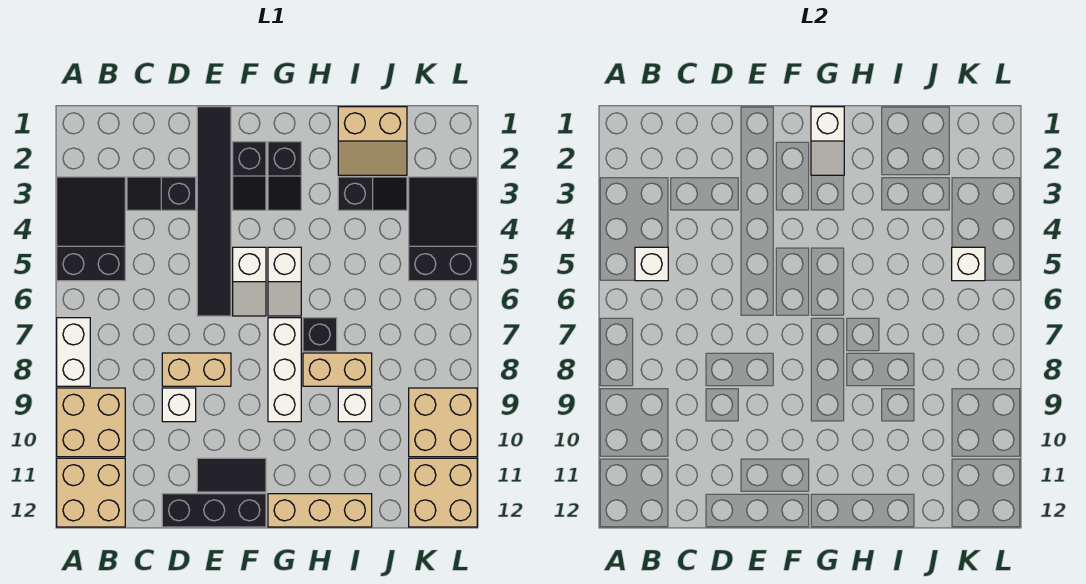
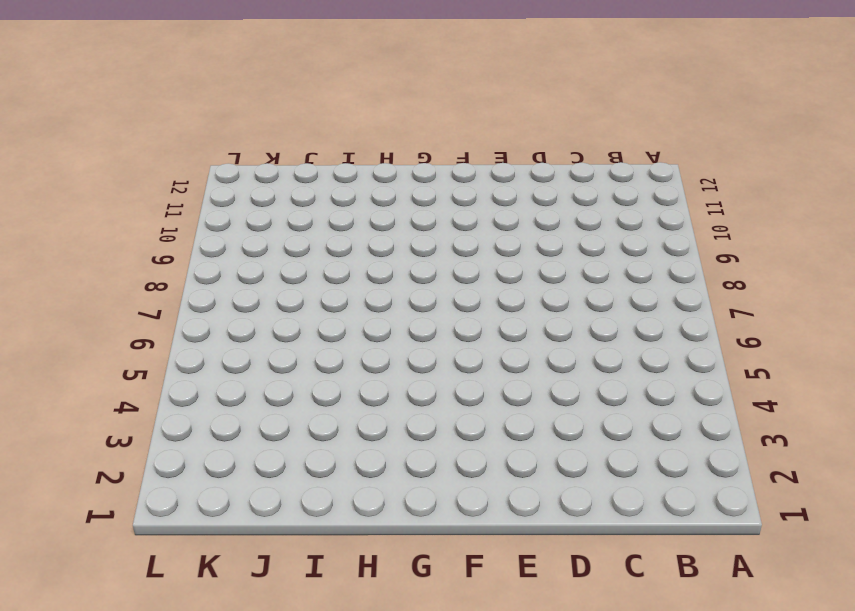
none -> black slope A3:B5 level 1 top 5
none -> white brick A7:A8 level 1
none -> tan brick A9:B10 level 1

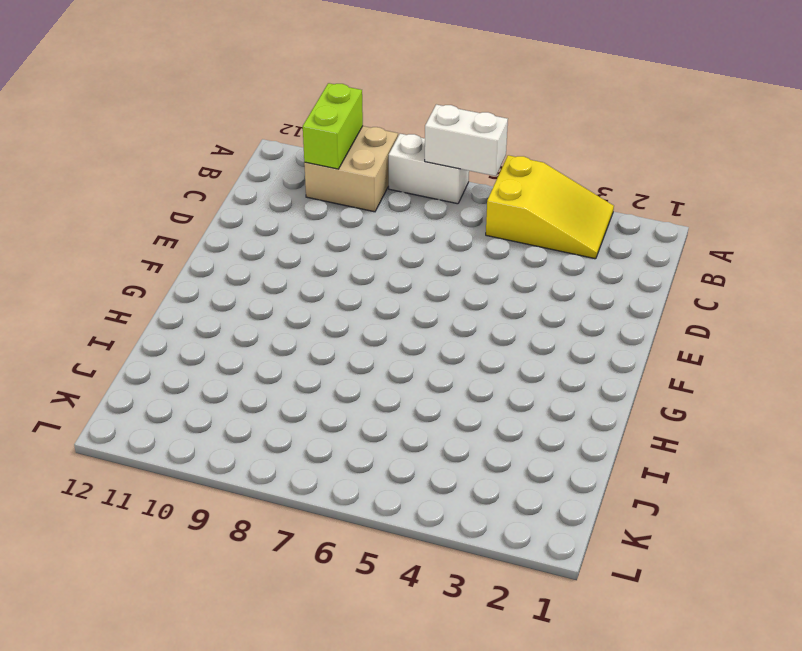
yellow slope A3:B5 level 1 top 5 -> black slope A3:B5 level 1 top 5
white brick A6:A7 level 2 -> none
lime brick A10:B10 level 2 -> none
none -> tan brick A11:B12 level 1
none -> black slope C3:D3 level 1 top D
none -> tan brick D8:E8 level 1

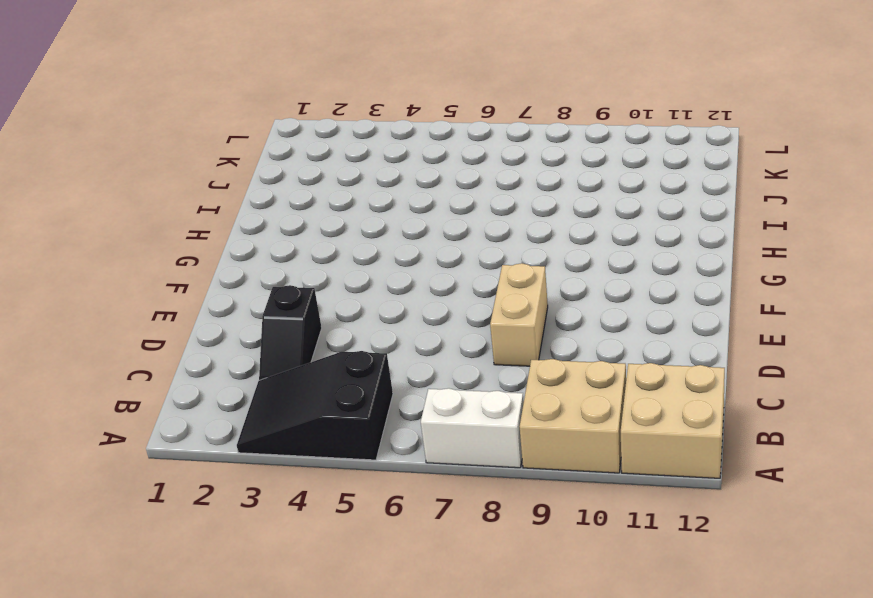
none -> white brick D9 level 1
none -> black brick D12:F12 level 1
none -> black tile E1:E6 level 1

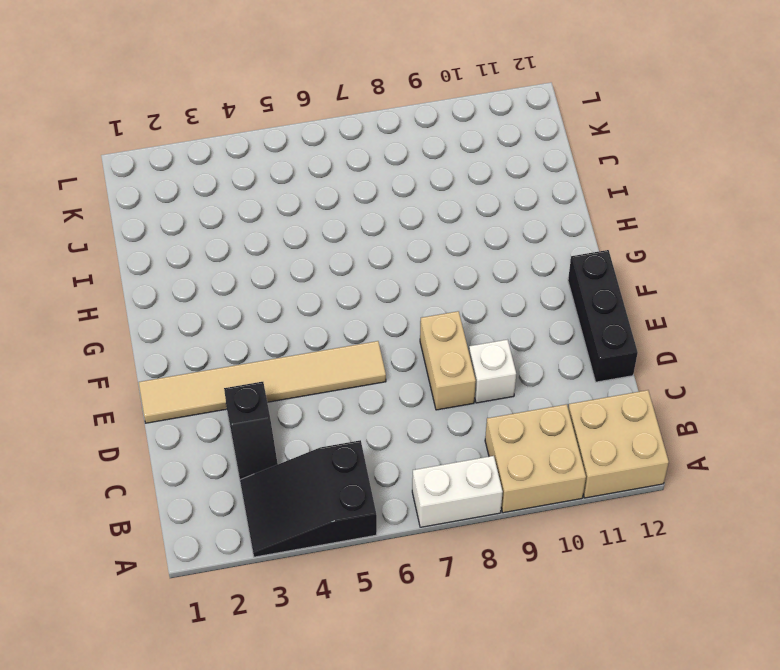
tan tile E1:E6 level 1 -> black tile E1:E6 level 1
none -> black tile E11:F11 level 1
none -> black slope F2:F3 level 1 top 2
none -> white slope F5:F6 level 1 top 5

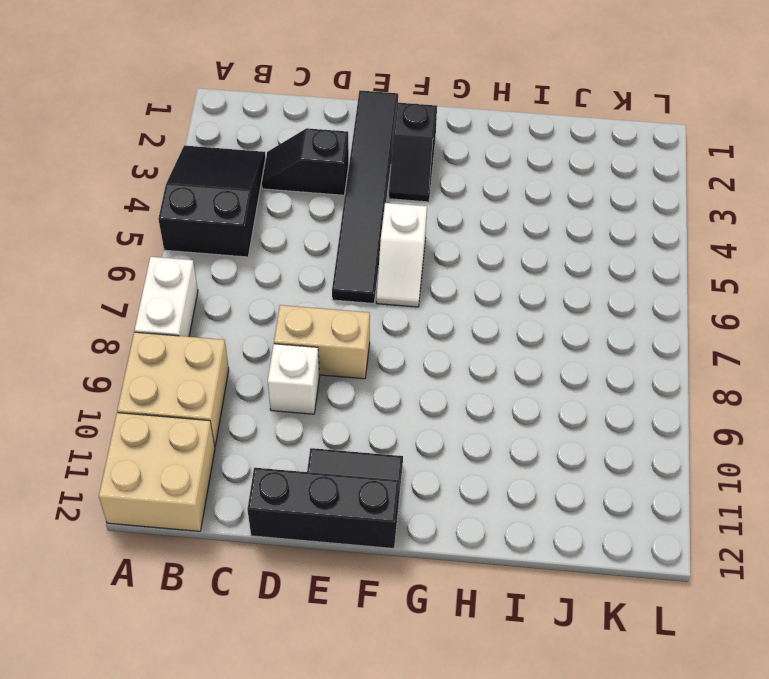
none -> black slope G2:G3 level 1 top 2
none -> white slope G5:G6 level 1 top 5
none -> white brick G7:G9 level 1

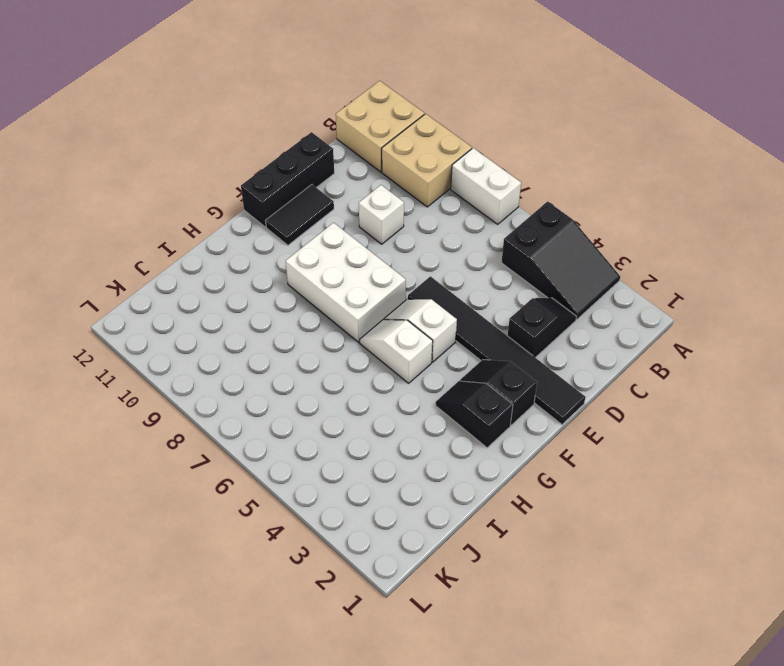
white brick F7:G9 level 1 -> white brick G7:G9 level 1
none -> tan brick D8:E8 level 1
none -> tan brick G12:I12 level 1
none -> black brick H7 level 1

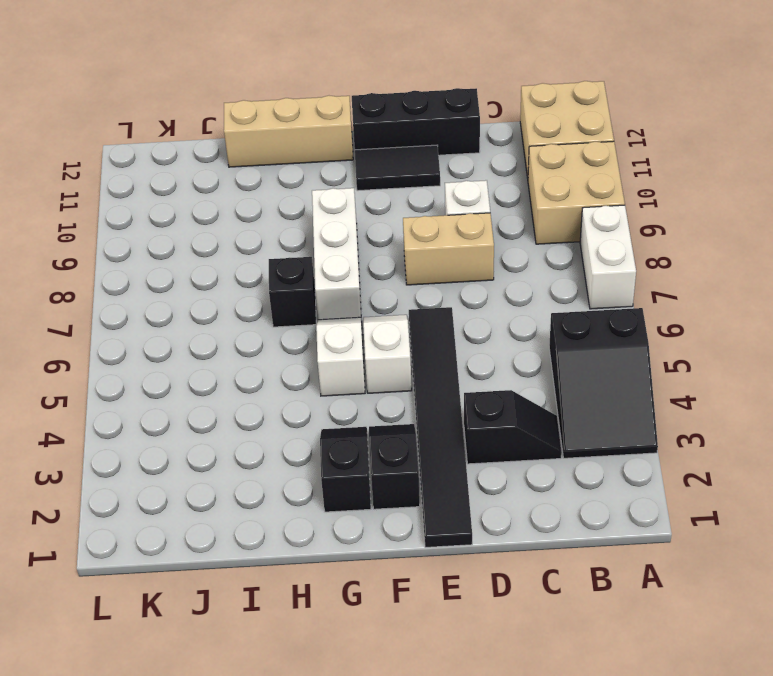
none -> tan brick H8:I8 level 1
none -> tan slope I1:J2 level 1 top 1
none -> black slope I3:J3 level 1 top I

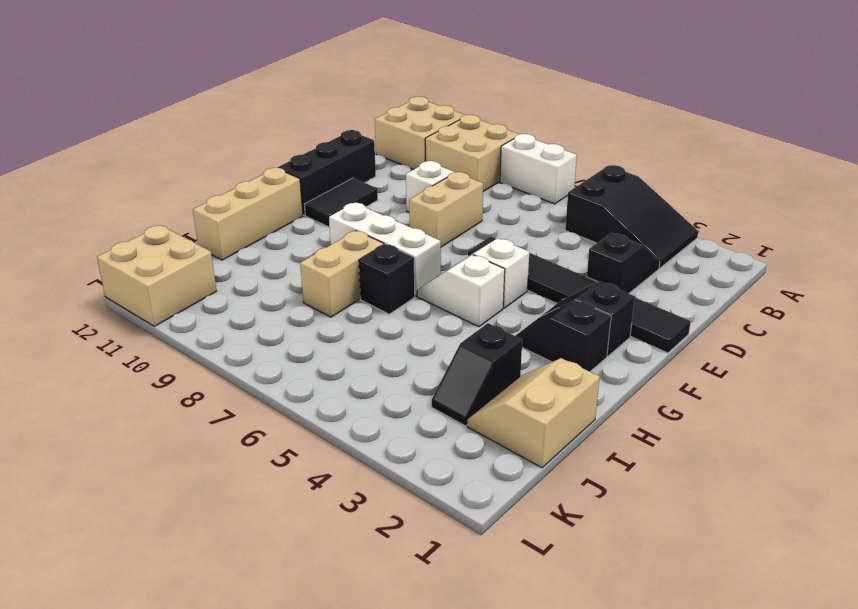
none -> white brick I9 level 1
none -> black slope K3:L5 level 1 top 5
none -> tan brick K9:L10 level 1

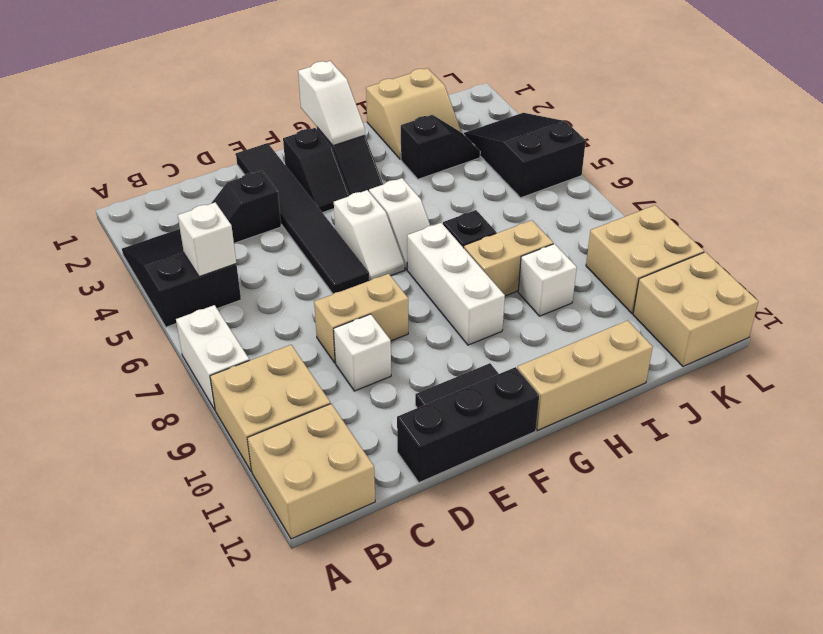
none -> white brick K5 level 2

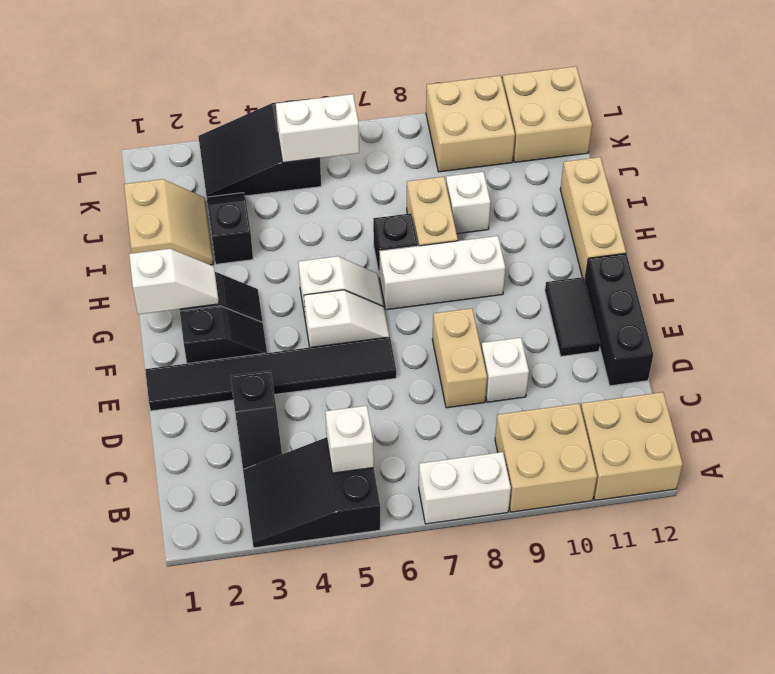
white brick K5:K6 level 2 -> white brick K5 level 2

